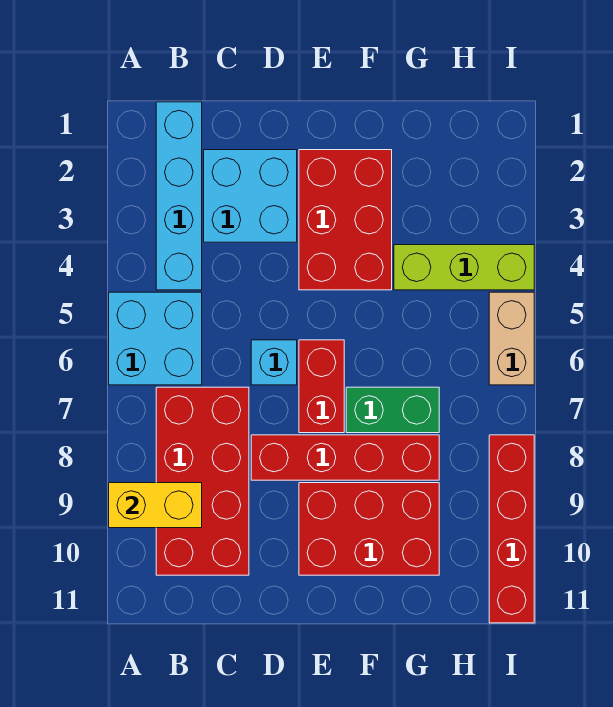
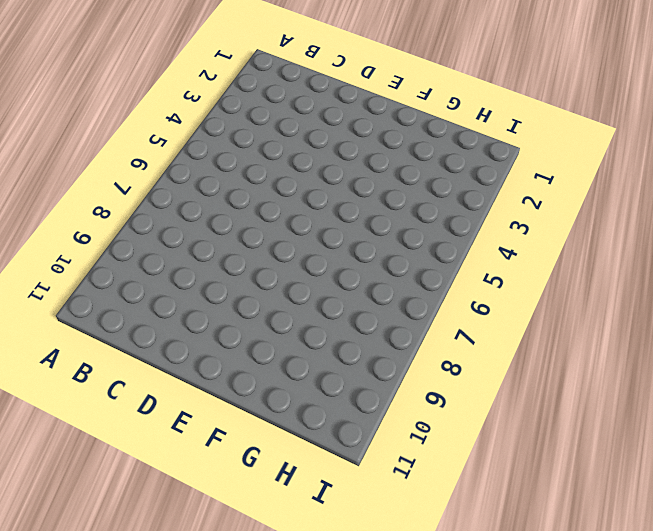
none -> cyan brick A5:B6 level 1
none -> cyan brick B1:B4 level 1
none -> red brick B7:C10 level 1

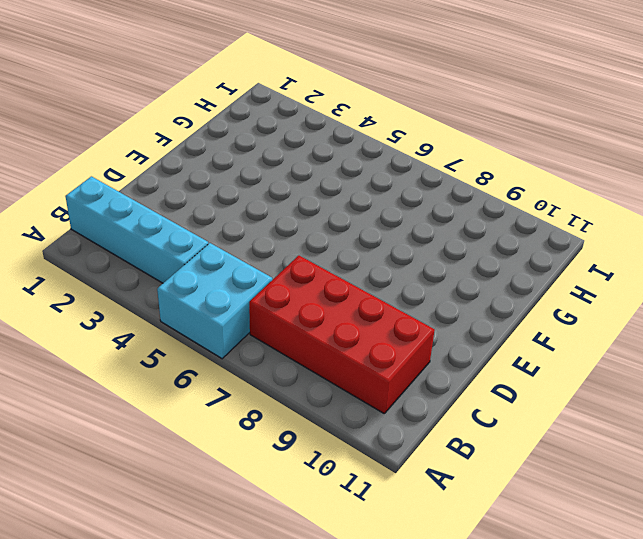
none -> cyan brick C2:D3 level 1
none -> cyan brick D6 level 1
none -> red brick D8:G8 level 1

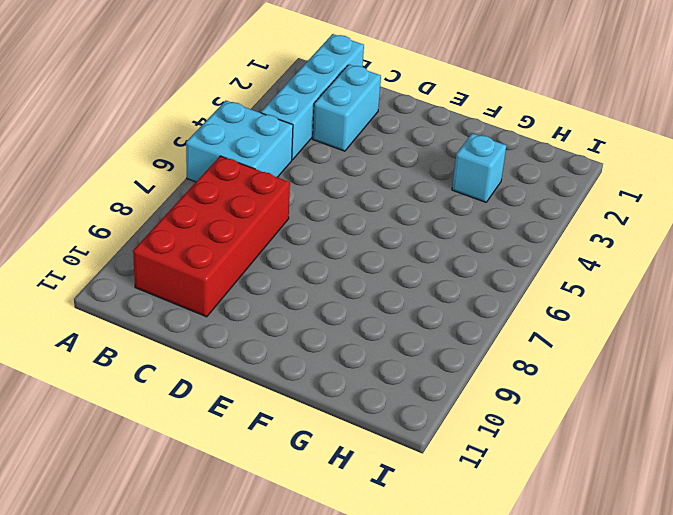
cyan brick C2:C3 level 1 -> cyan brick C2:D3 level 1
cyan brick G3 level 1 -> cyan brick D6 level 1
none -> red brick D8:G8 level 1
none -> red brick E2:F4 level 1
none -> red brick E6:E7 level 1

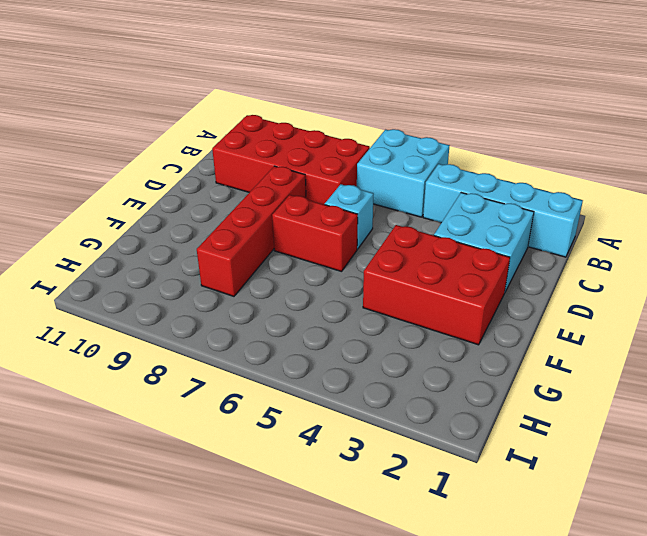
none -> red brick E9:G10 level 1
none -> green brick F7:G7 level 1
none -> lime brick G4:I4 level 1

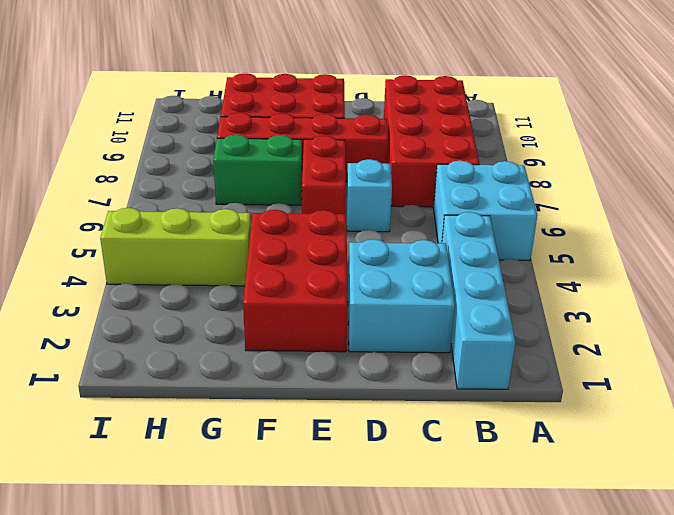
none -> tan brick I5:I6 level 1
none -> red brick I8:I11 level 1
none -> yellow brick A9:B9 level 2

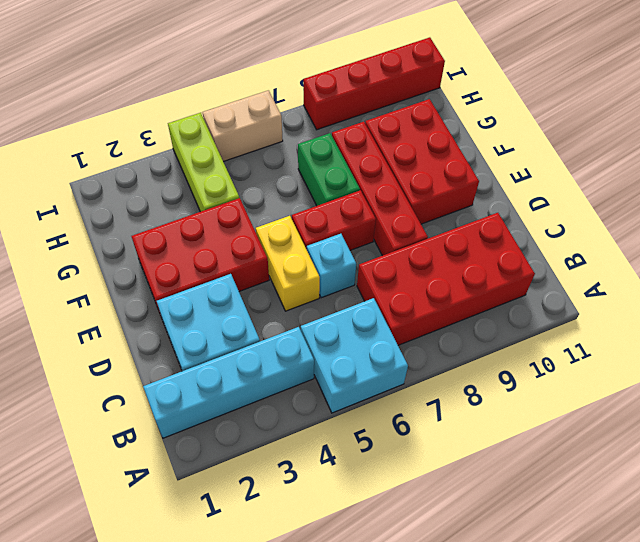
yellow brick D5:E5 level 1 -> yellow brick A9:B9 level 2

